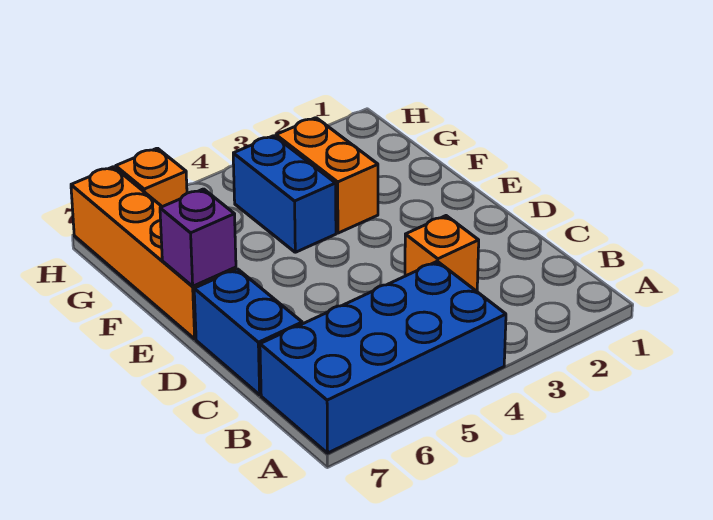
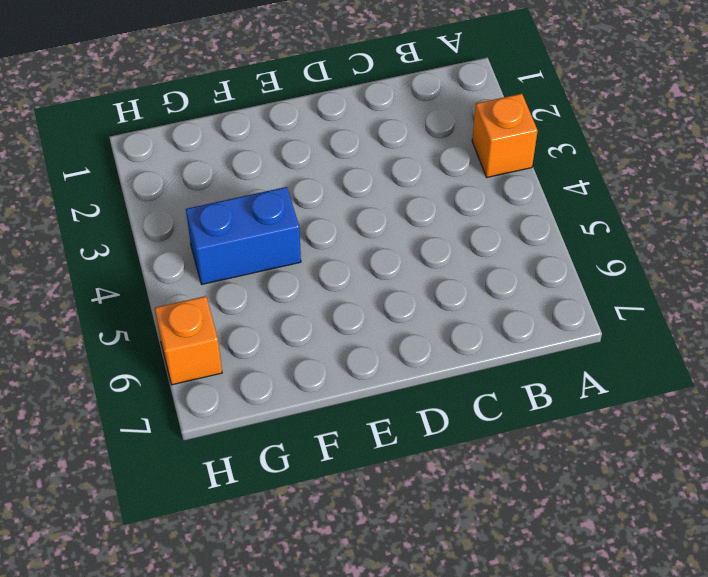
orange brick A3 level 1 -> orange brick C3 level 1
none -> blue brick A4:B7 level 1
none -> blue brick C7:D7 level 1

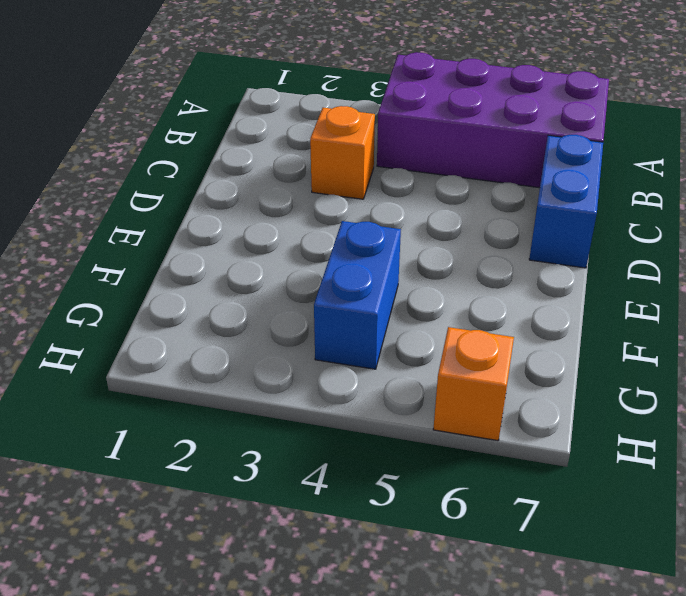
purple brick A4:B7 level 1 -> blue brick A4:B7 level 1
none -> orange brick E7:H7 level 1
none -> orange brick F3:G3 level 1

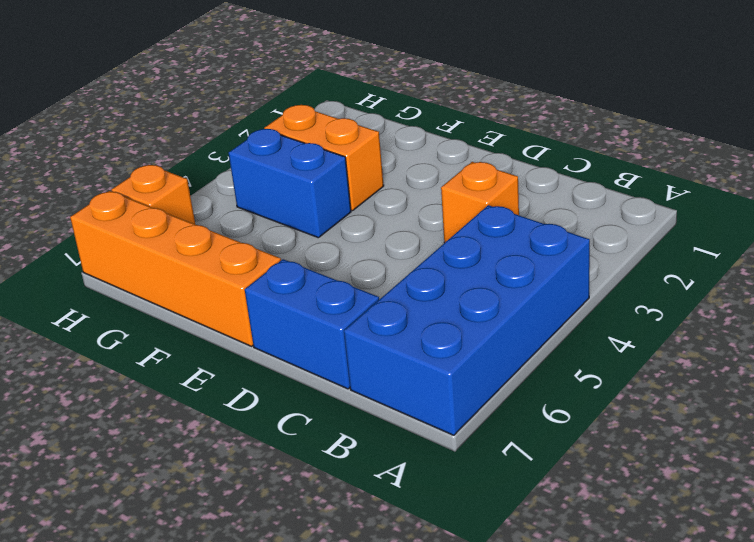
none -> purple brick E7 level 2

